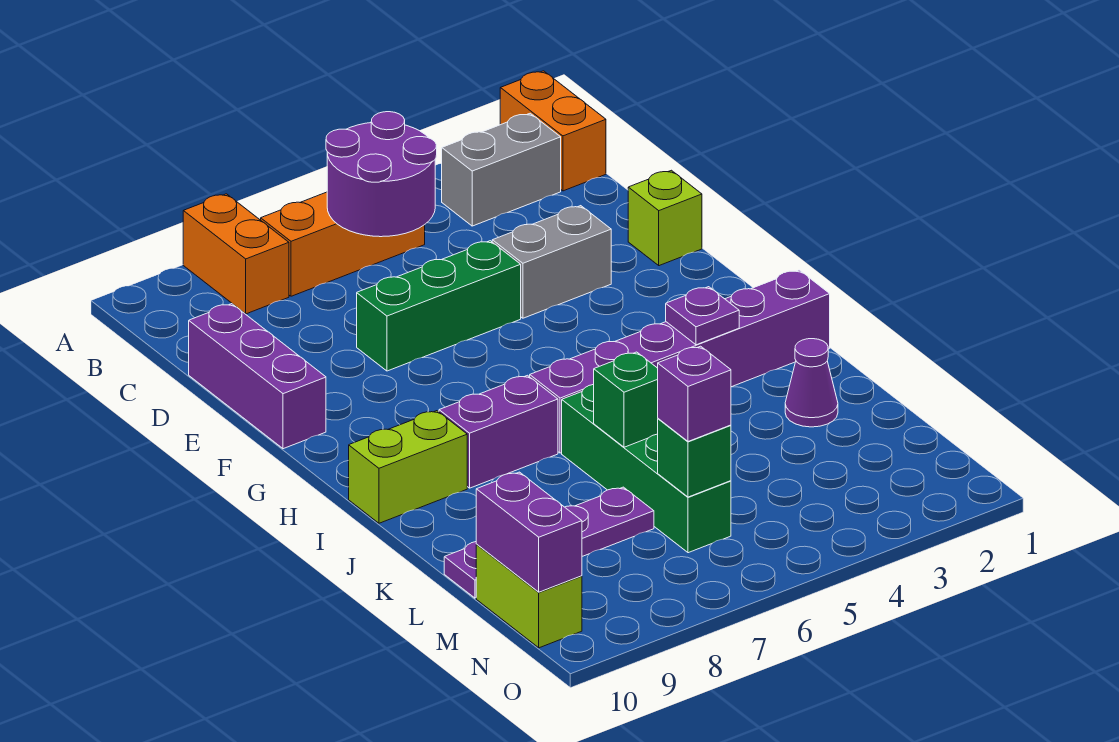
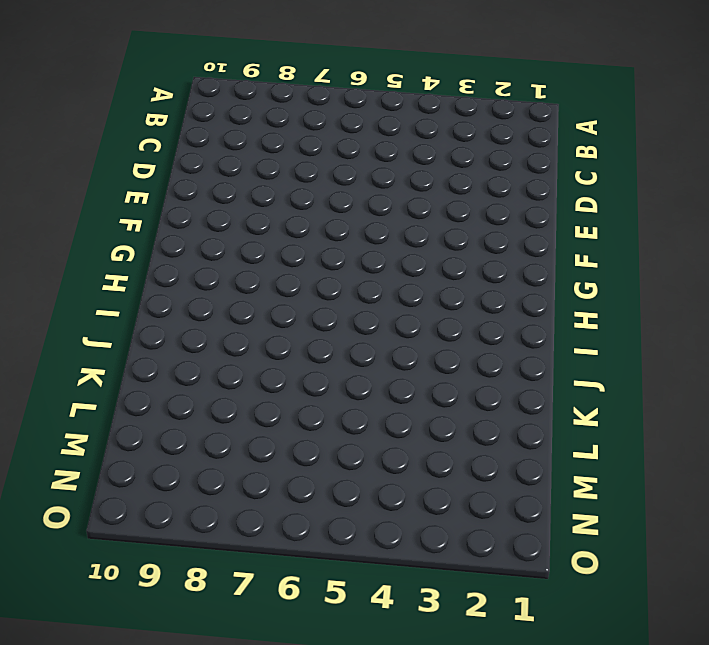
none -> orange brick A1:B1 level 1
none -> orange brick A8:B8 level 1
none -> grey brick B2:B3 level 1

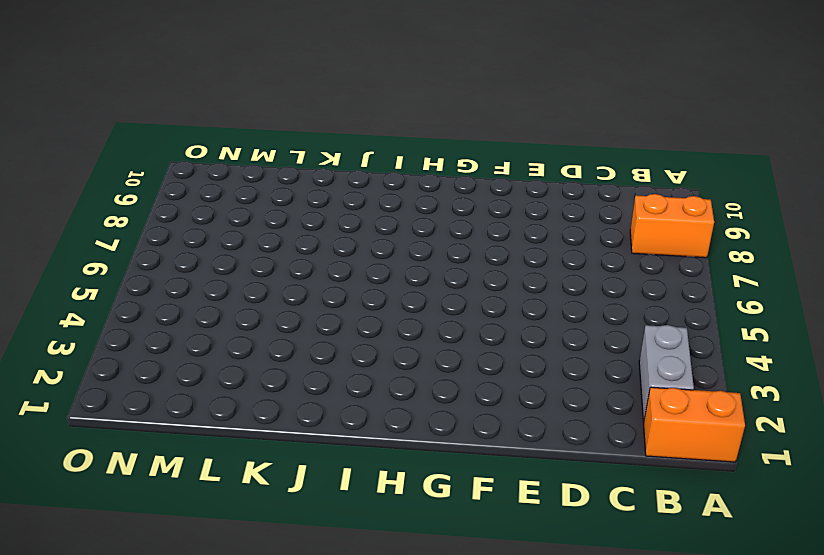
none -> orange brick B5:B7 level 1
none -> purple brick D10:F10 level 1
none -> lime brick E1 level 1

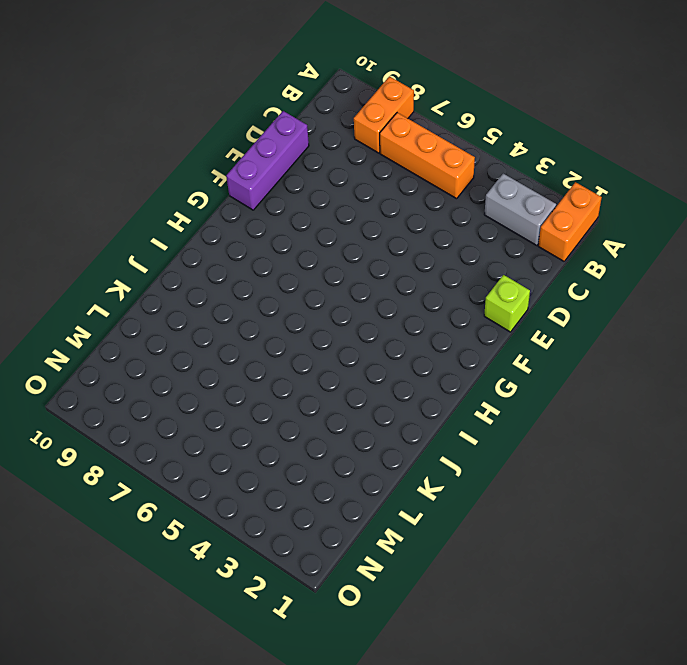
none -> grey brick E3:E4 level 1
none -> green brick E5:E7 level 1
none -> purple brick I1:I6 level 1

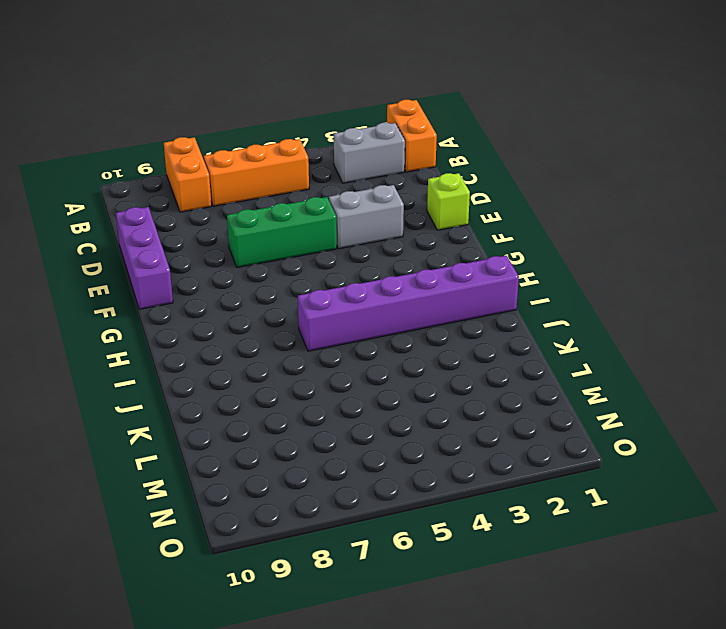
none -> purple brick I7:I8 level 1
none -> lime brick I9:I10 level 1
none -> green brick J6:M6 level 1

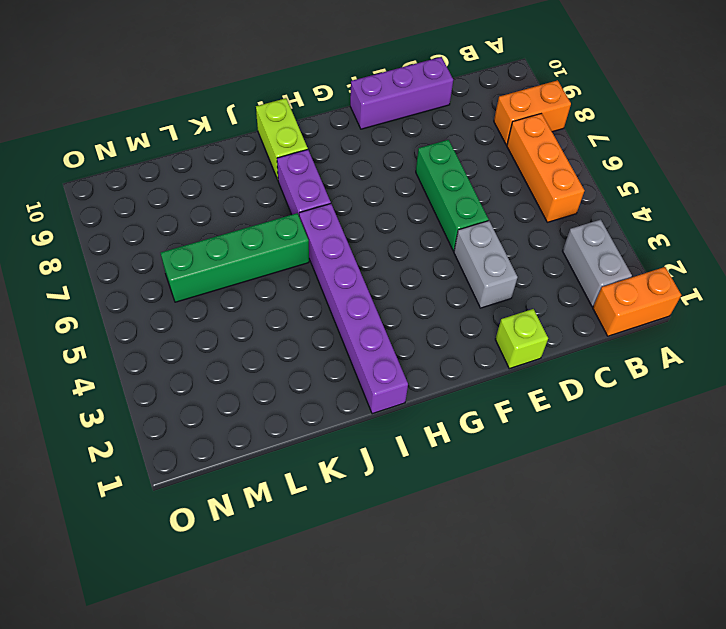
none -> purple cone K2 level 1
none -> purple plate L7:L10 level 1
none -> lime brick M10:N10 level 1

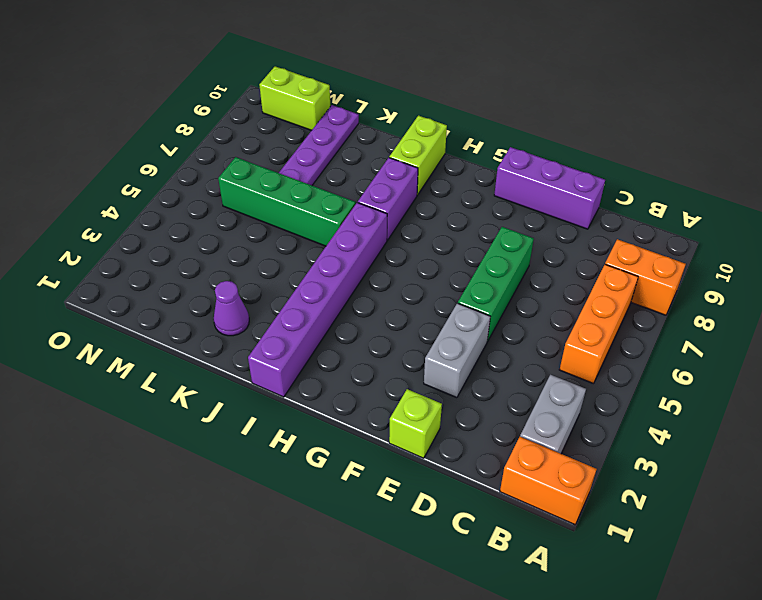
none -> purple round brick B5:C6 level 2
none -> purple plate I3 level 2
none -> green brick K6 level 2

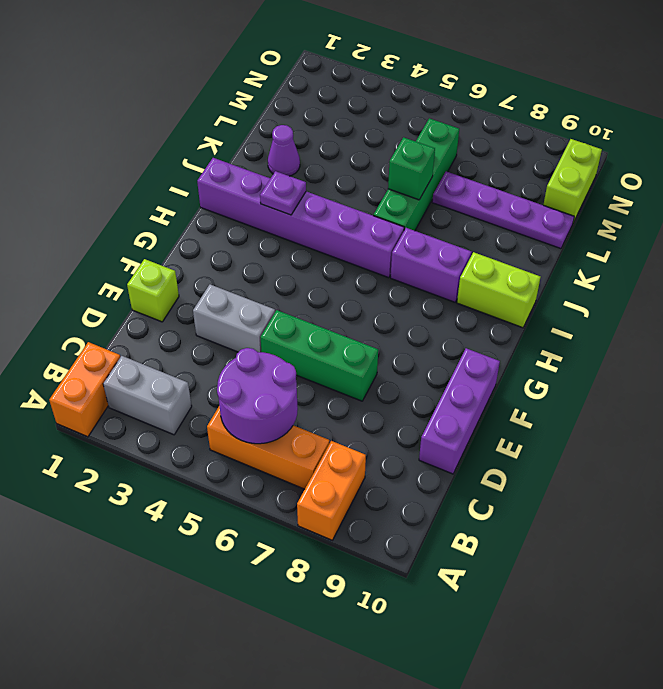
none -> green brick M6 level 2
none -> purple brick M10:N10 level 2
none -> purple brick M6 level 3

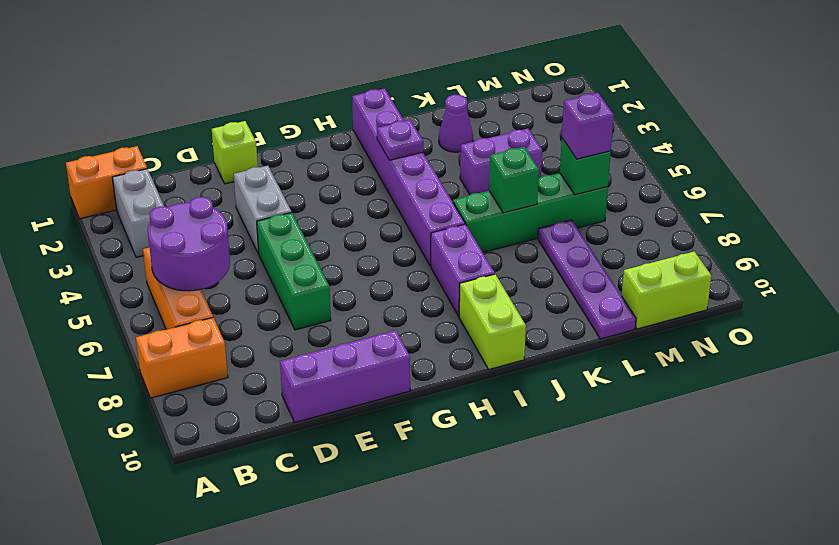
purple brick K4:L4 level 1 -> purple brick M10:N10 level 2

